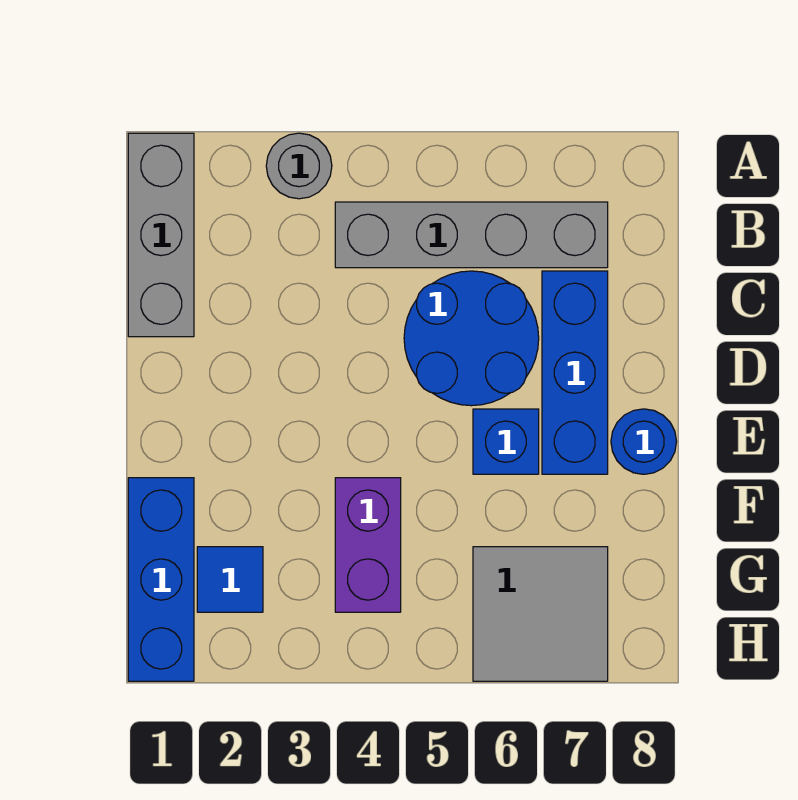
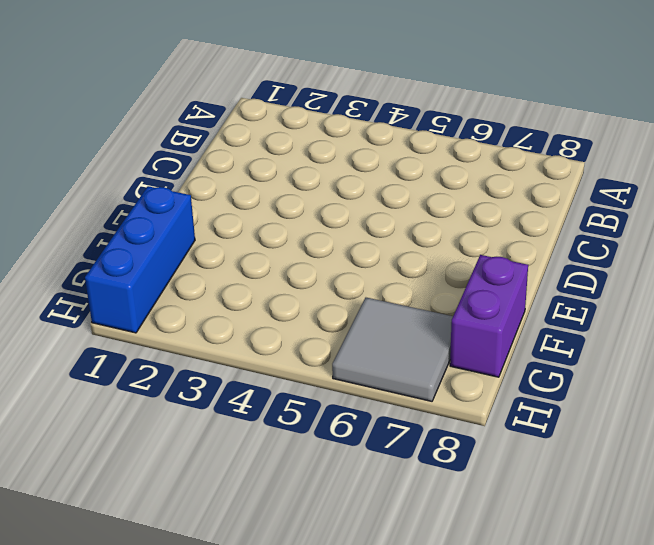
purple brick F8:G8 level 1 -> purple brick F4:G4 level 1
none -> grey brick A1:C1 level 1
none -> grey round brick A3 level 1

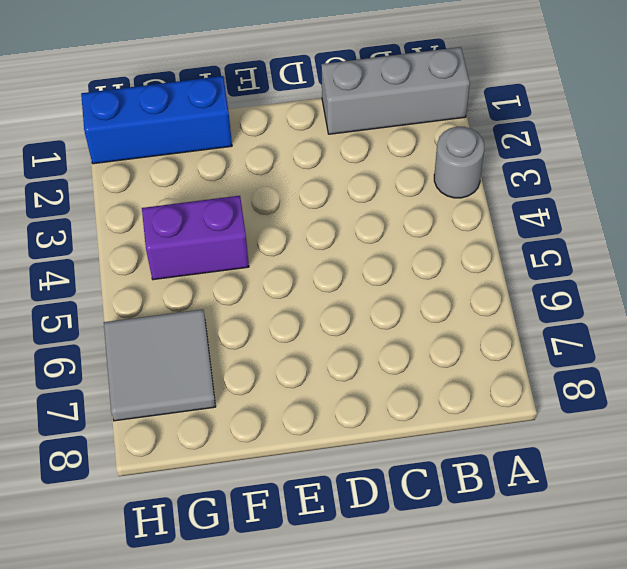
none -> grey brick B4:B7 level 1
none -> blue round brick C5:D6 level 1

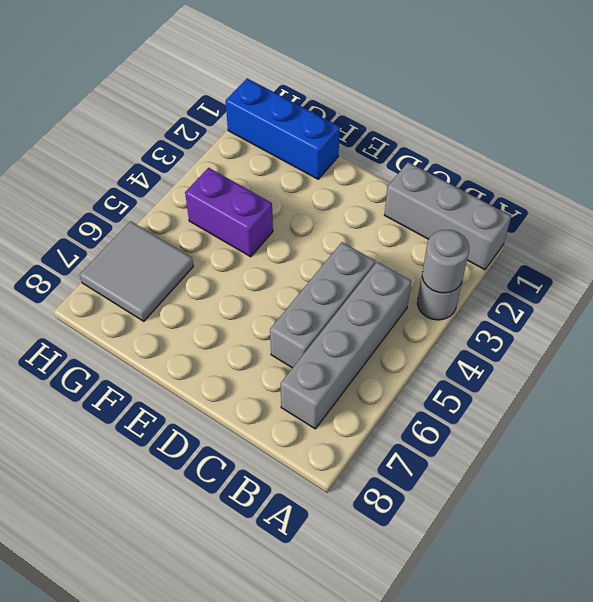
grey round brick A3 level 2 -> none
grey brick C4:C6 level 1 -> blue round brick C5:D6 level 1
none -> blue brick C7:E7 level 1
none -> blue brick E6 level 1

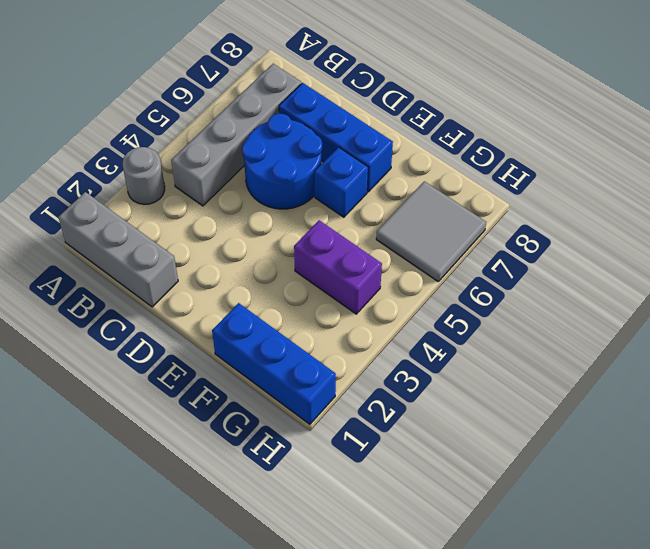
none -> blue round brick E8 level 1
none -> blue tile G2 level 1

